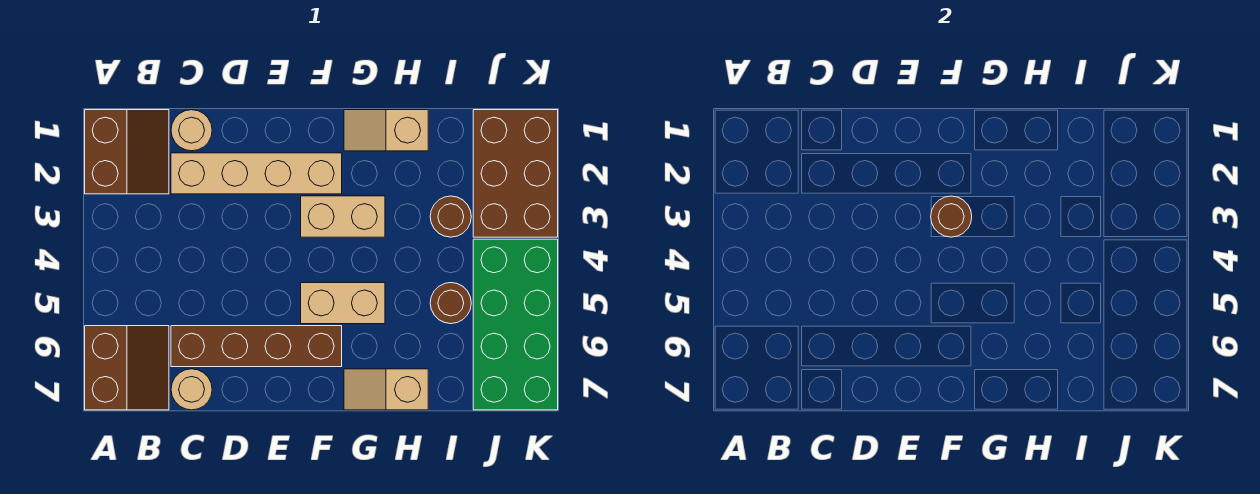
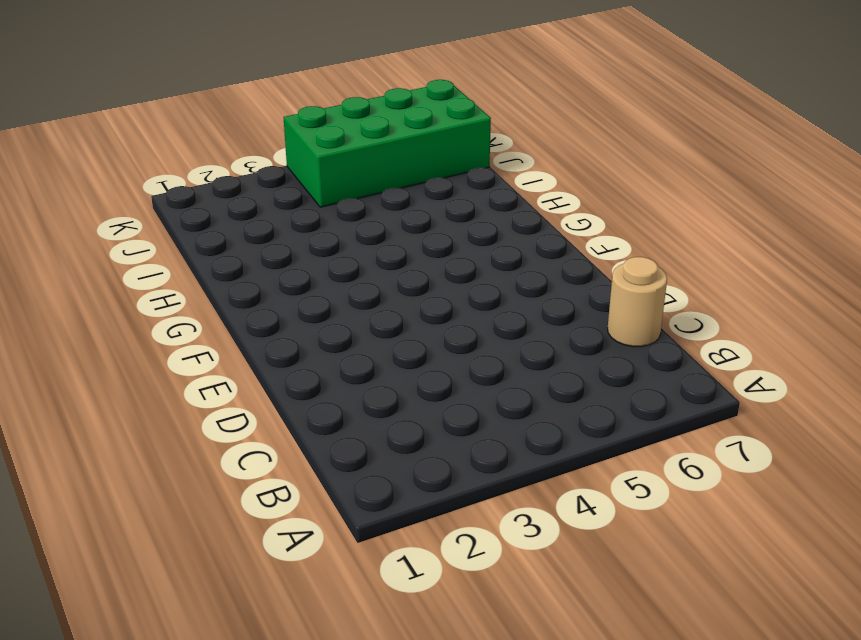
none -> brown slope A1:B2 level 1 top A
none -> brown slope A6:B7 level 1 top A
none -> tan round brick C1 level 1

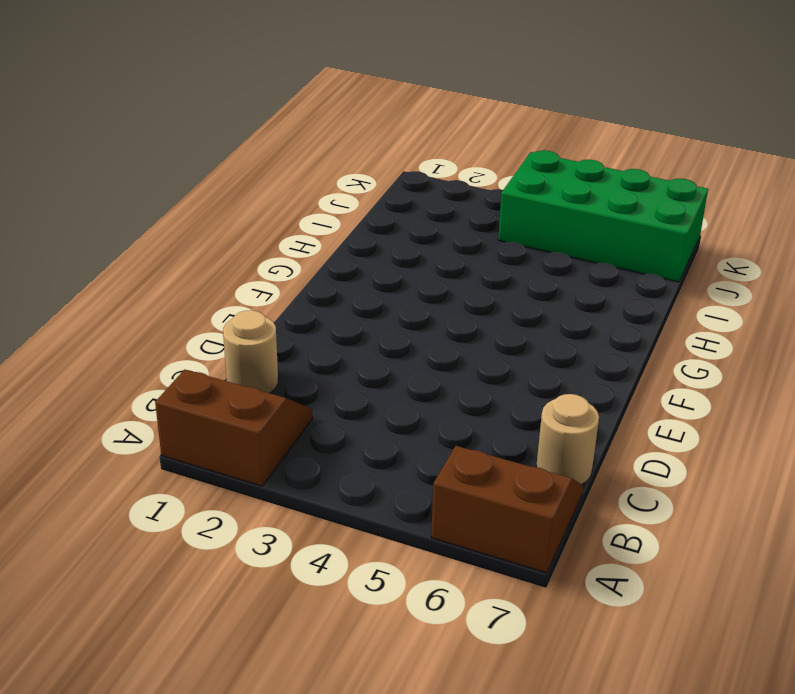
none -> tan brick C2:F2 level 1
none -> brown brick C6:F6 level 1
none -> tan brick F3:G3 level 1

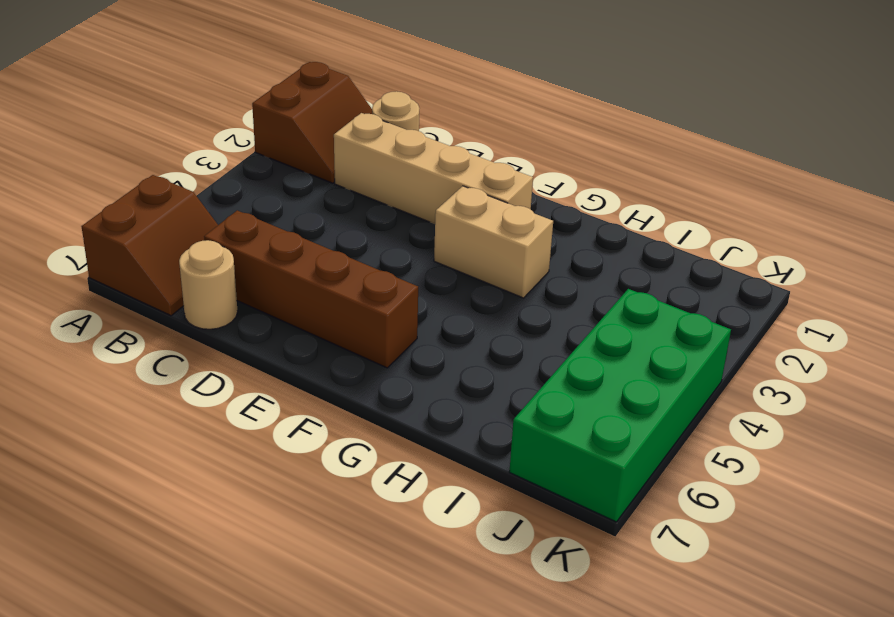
none -> tan brick F5:G5 level 1
none -> tan slope G1:H1 level 1 top H
none -> tan slope G7:H7 level 1 top H

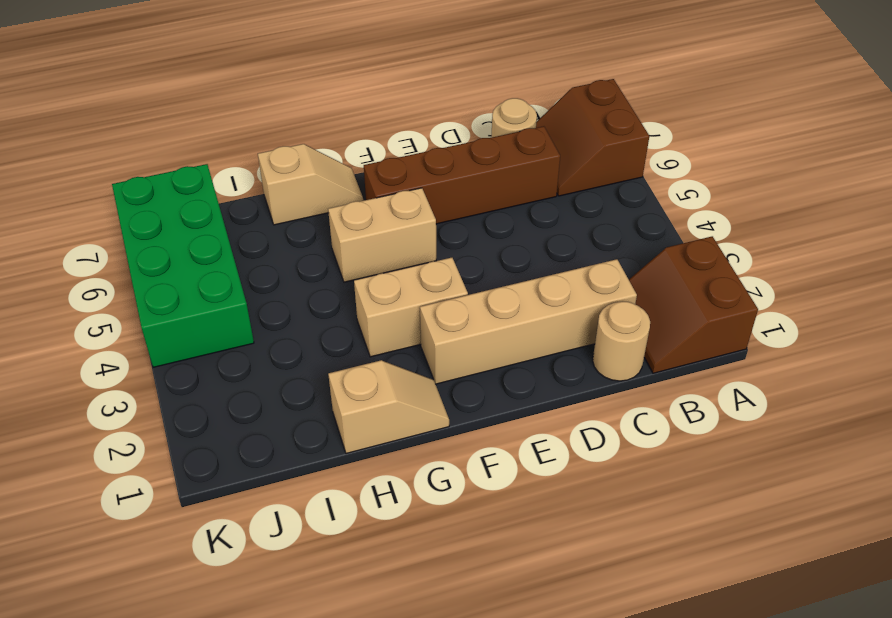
none -> brown round brick I3 level 1
none -> brown round brick I5 level 1
none -> brown brick J1:K3 level 1

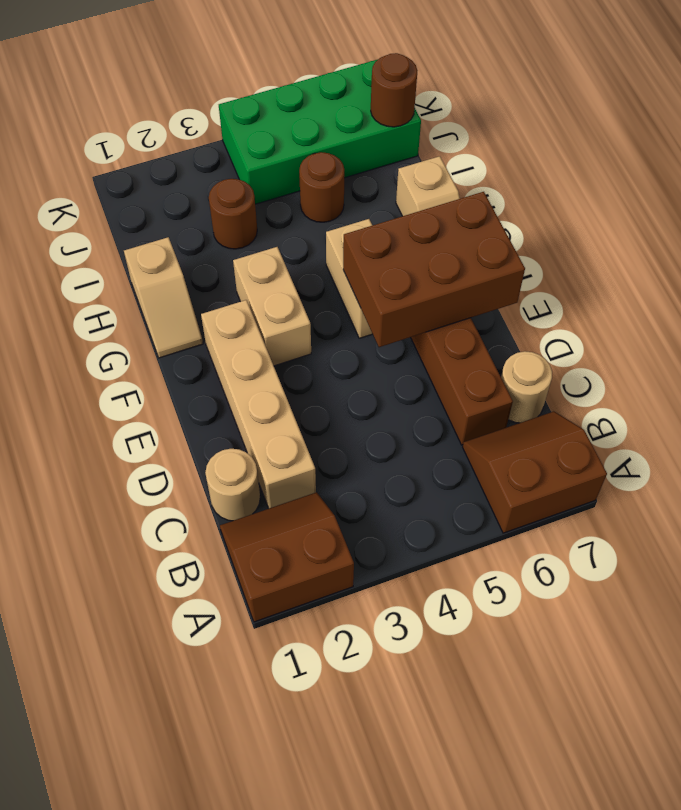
brown brick E5:F7 level 2 -> brown brick J1:K3 level 1
brown round brick J7 level 2 -> brown round brick F3 level 2

